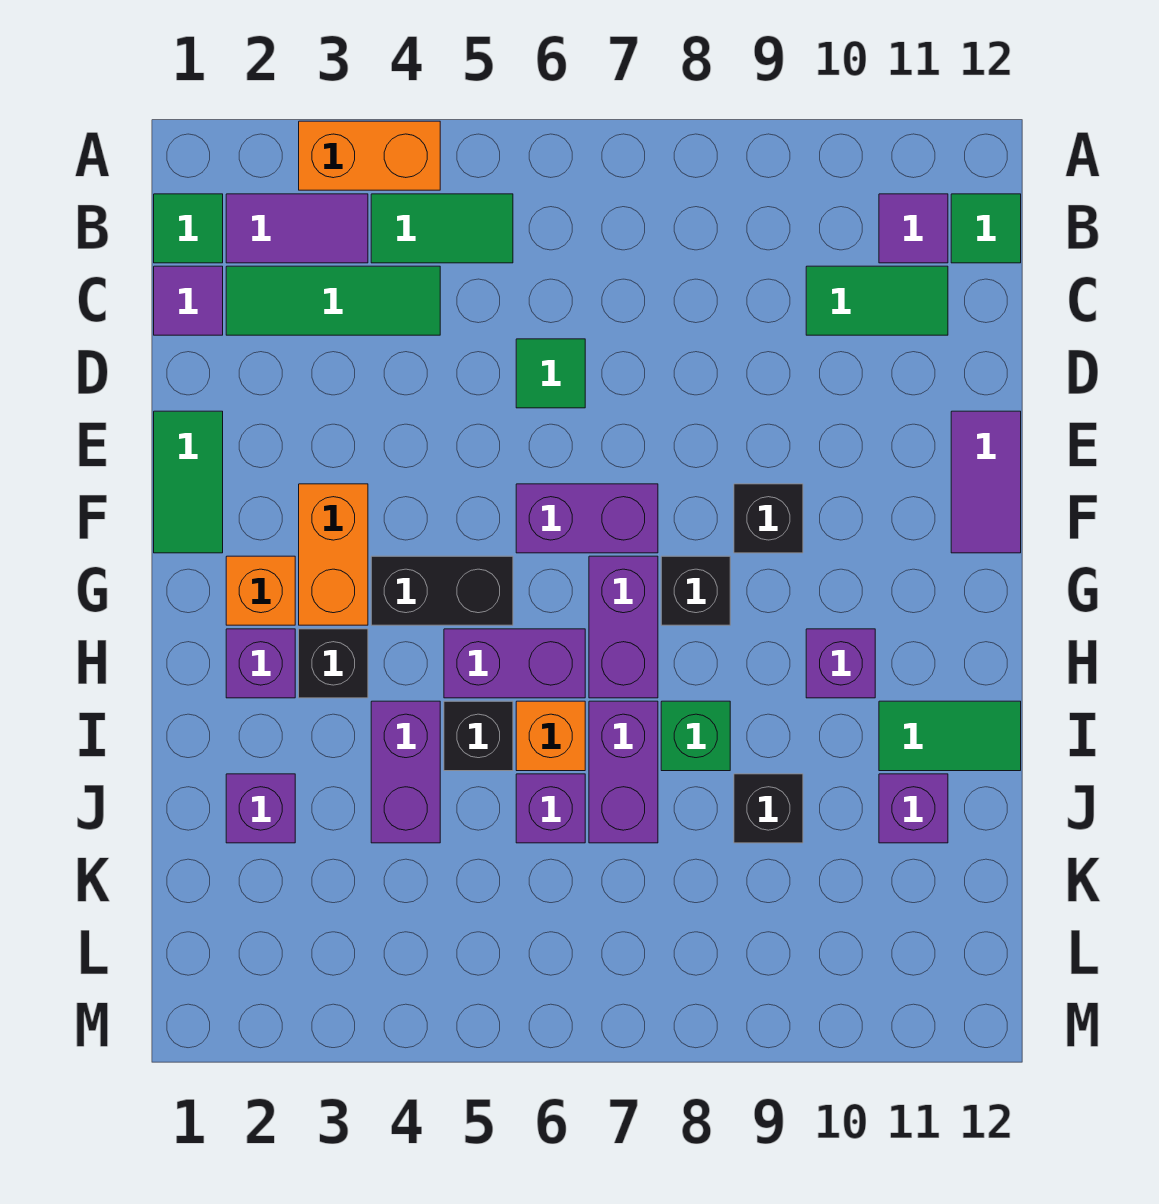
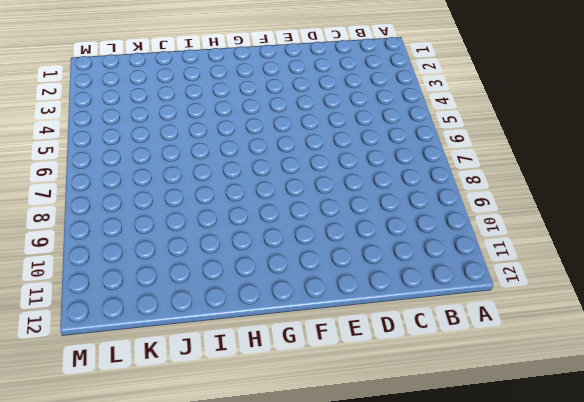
none -> orange brick A3:A4 level 1
none -> green tile B1 level 1
none -> purple tile B2:B3 level 1
none -> green tile B4:B5 level 1

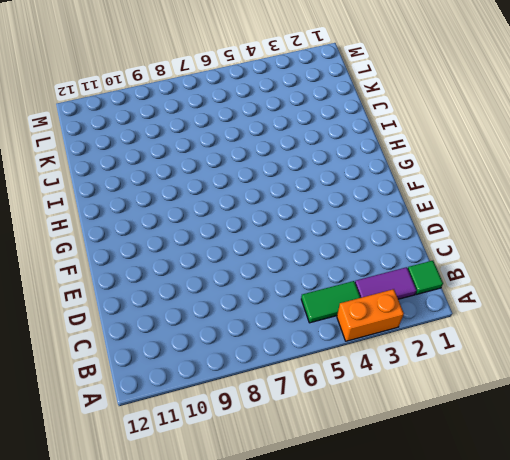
none -> purple tile B11 level 1
none -> green tile B12 level 1
none -> purple tile C1 level 1
none -> green tile C2:C4 level 1

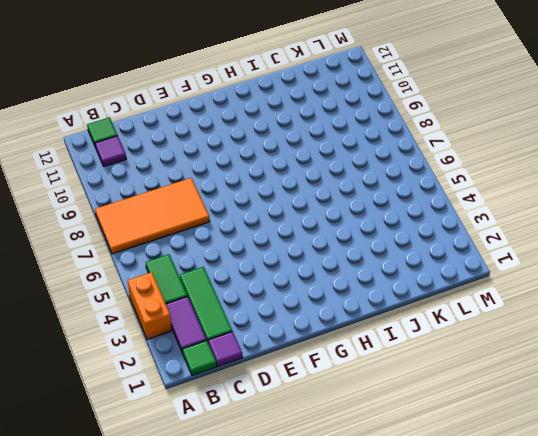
orange tile A7:D8 level 1 -> none
none -> green tile C10:C11 level 1
none -> green tile D6 level 1
none -> green tile E1:F1 level 1
none -> purple tile E12:F12 level 1

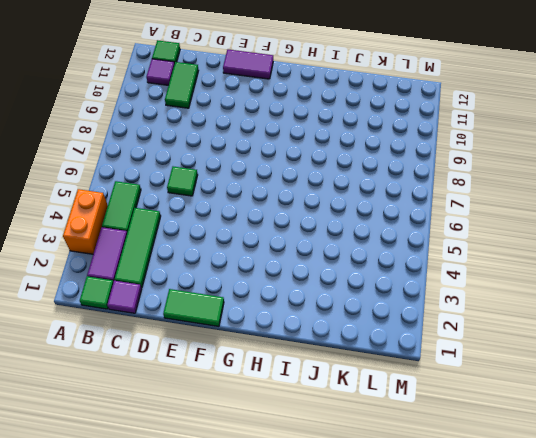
none -> orange brick F3:G3 level 1
none -> purple brick F6:F7 level 1
none -> black brick F9 level 1
none -> orange brick G2 level 1

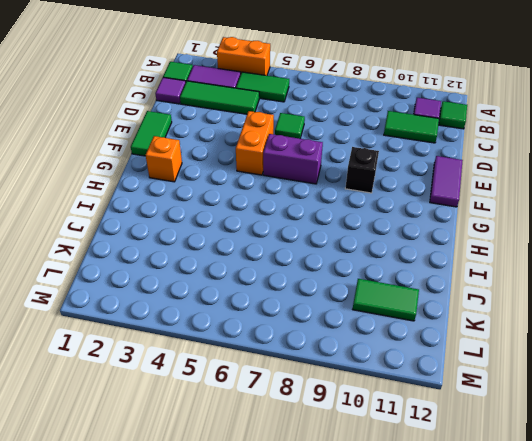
orange brick E5:F5 level 1 -> orange brick F3:G3 level 1
green tile K10:K11 level 1 -> green tile I11:I12 level 1
none -> black brick G4:G5 level 1
none -> purple brick G7:H7 level 1
none -> black brick G8 level 1
none -> purple brick H2 level 1

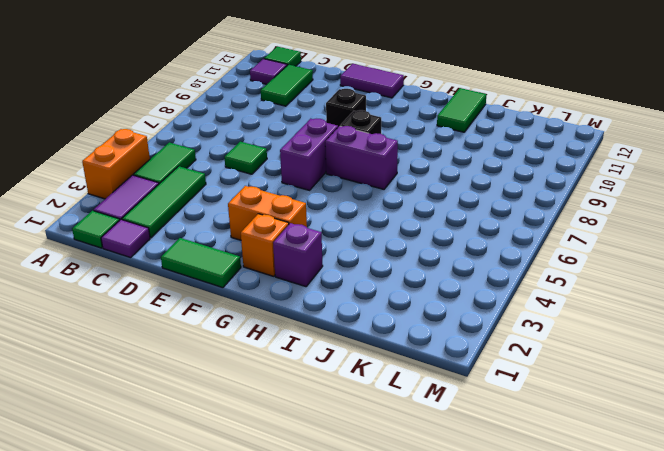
none -> black brick G4:G5 level 1
none -> black brick H3 level 1
none -> purple brick H5:H6 level 1
none -> purple brick H10 level 1

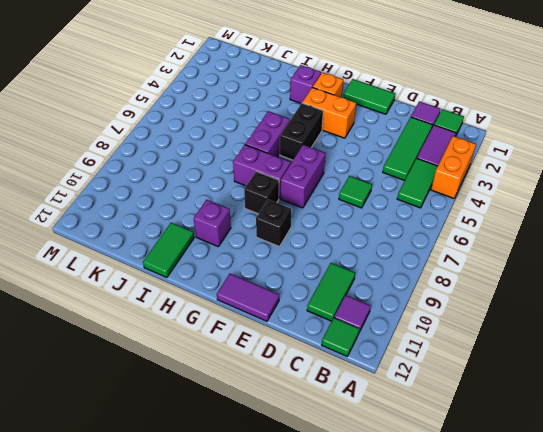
none -> black brick H3 level 1
none -> purple brick I4:J4 level 1
none -> black brick I5 level 1
none -> orange brick I6 level 1

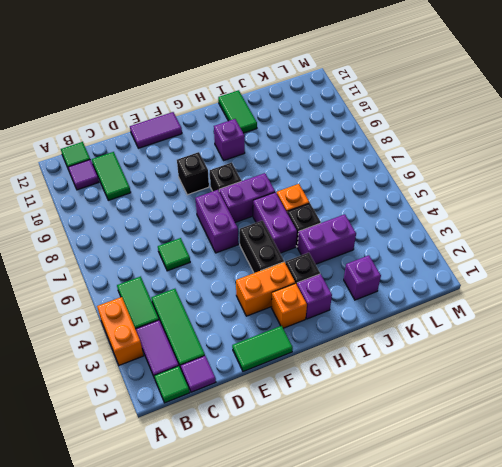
none -> purple brick I7:J7 level 1
none -> green brick I8 level 1
none -> purple brick J6 level 1
none -> black brick J9 level 1

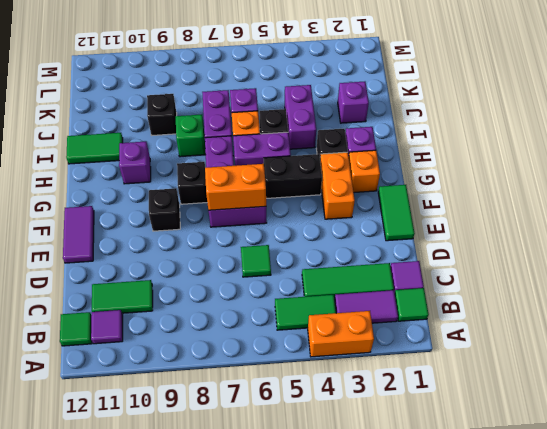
orange brick F6:F7 level 2 -> none
none -> purple brick J11 level 1

